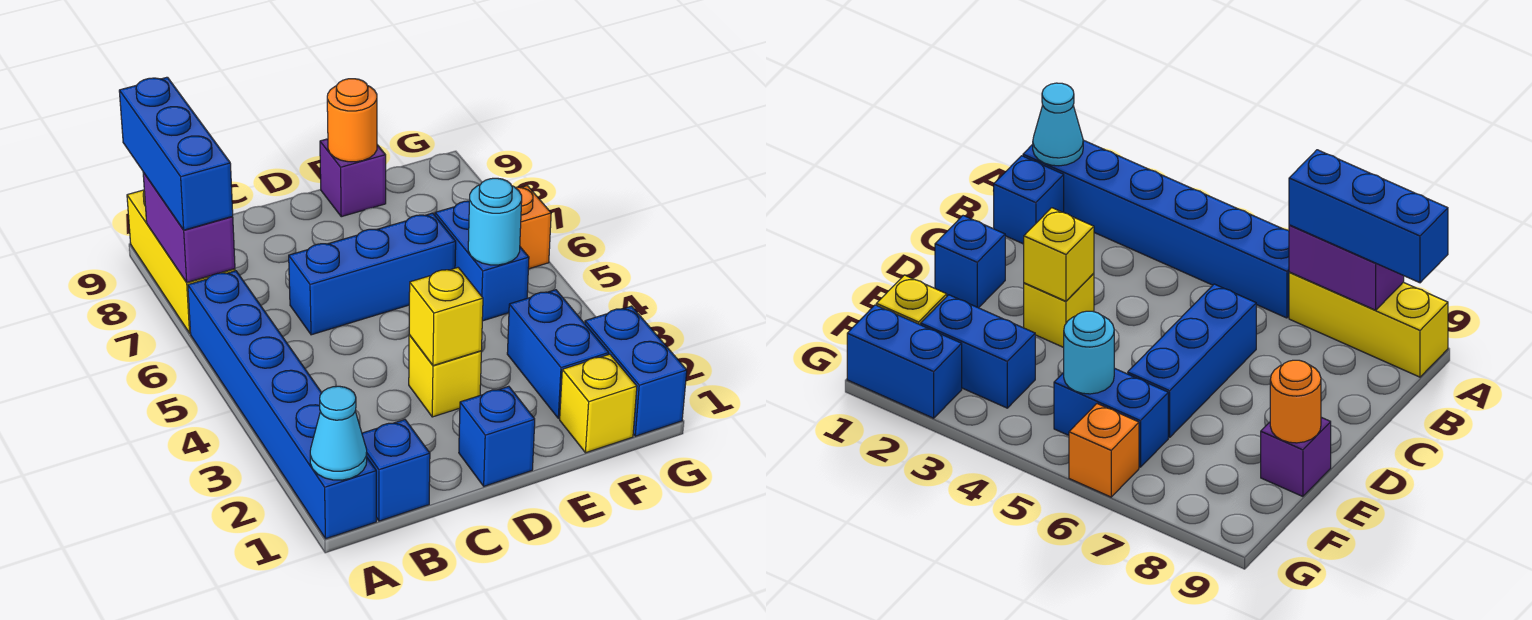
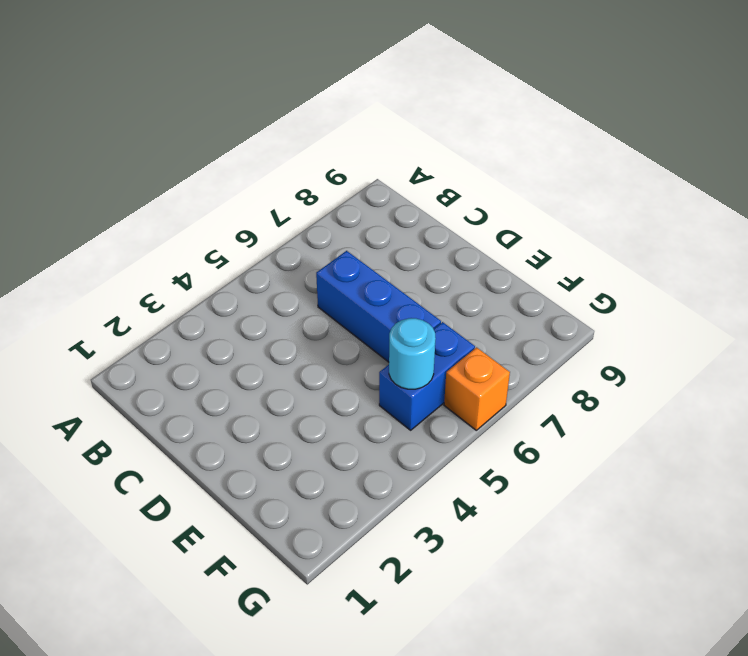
none -> blue brick A1:A6 level 1
none -> yellow brick A7:A9 level 1
none -> blue brick B1 level 1

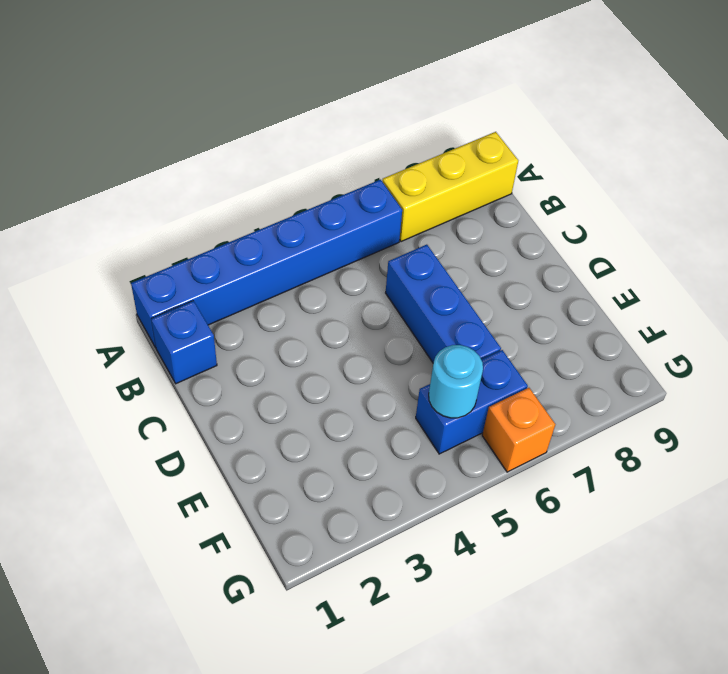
none -> blue brick D1 level 1
none -> yellow brick D3 level 1
none -> purple brick E9 level 1

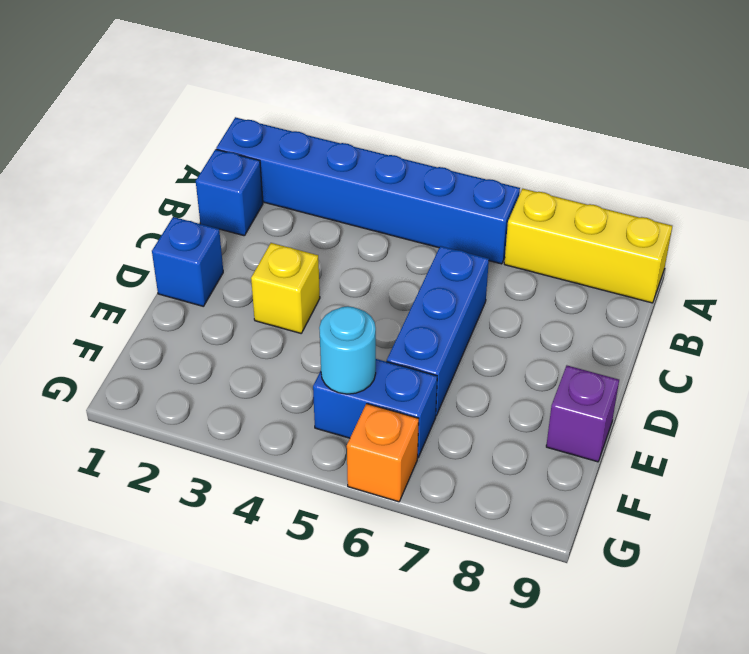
none -> yellow brick F1 level 1
none -> blue brick F2:F3 level 1
none -> blue brick G1:G2 level 1

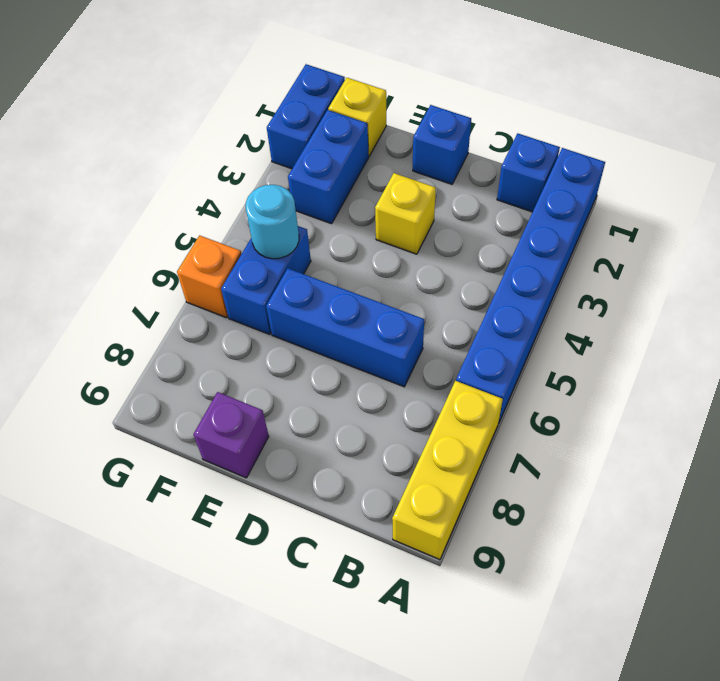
none -> cyan cone A1 level 2
none -> purple brick A7:A8 level 2
none -> yellow brick D3 level 2

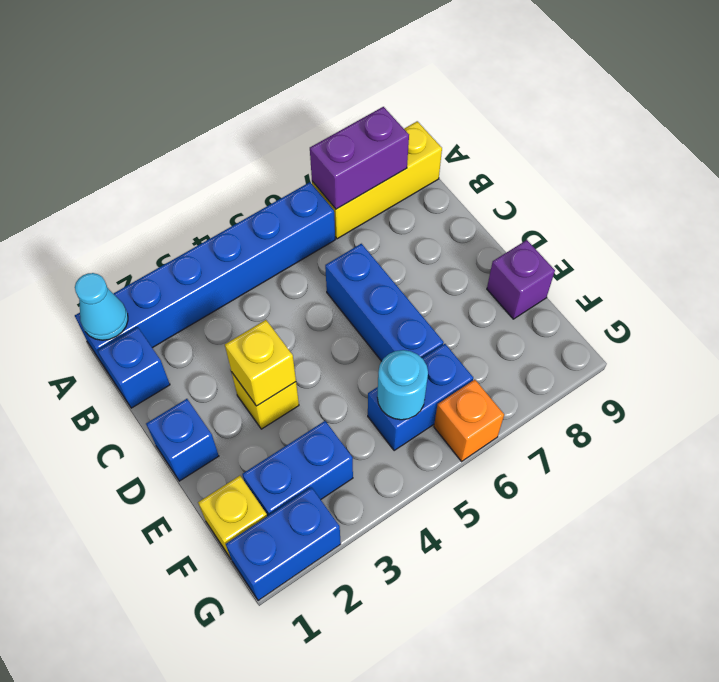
none -> orange round brick E9 level 2
none -> blue brick A7:A9 level 3

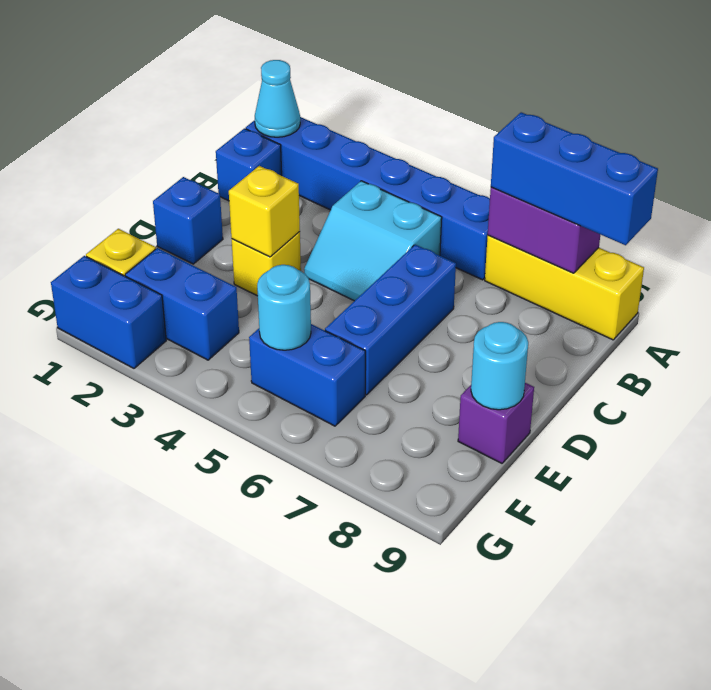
cyan slope B4:C5 level 1 top B -> none
cyan round brick E9 level 2 -> orange round brick E9 level 2
none -> orange brick G6 level 1

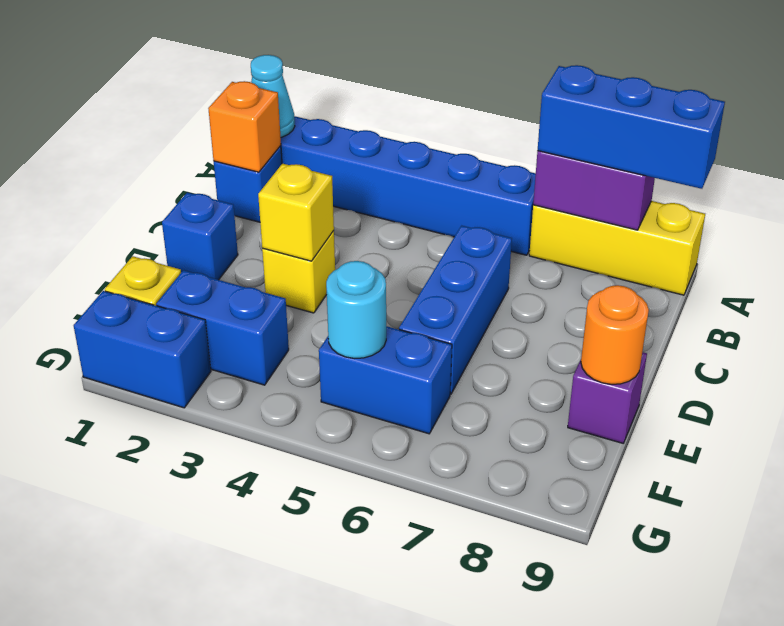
orange brick B1 level 2 -> orange brick G6 level 1

